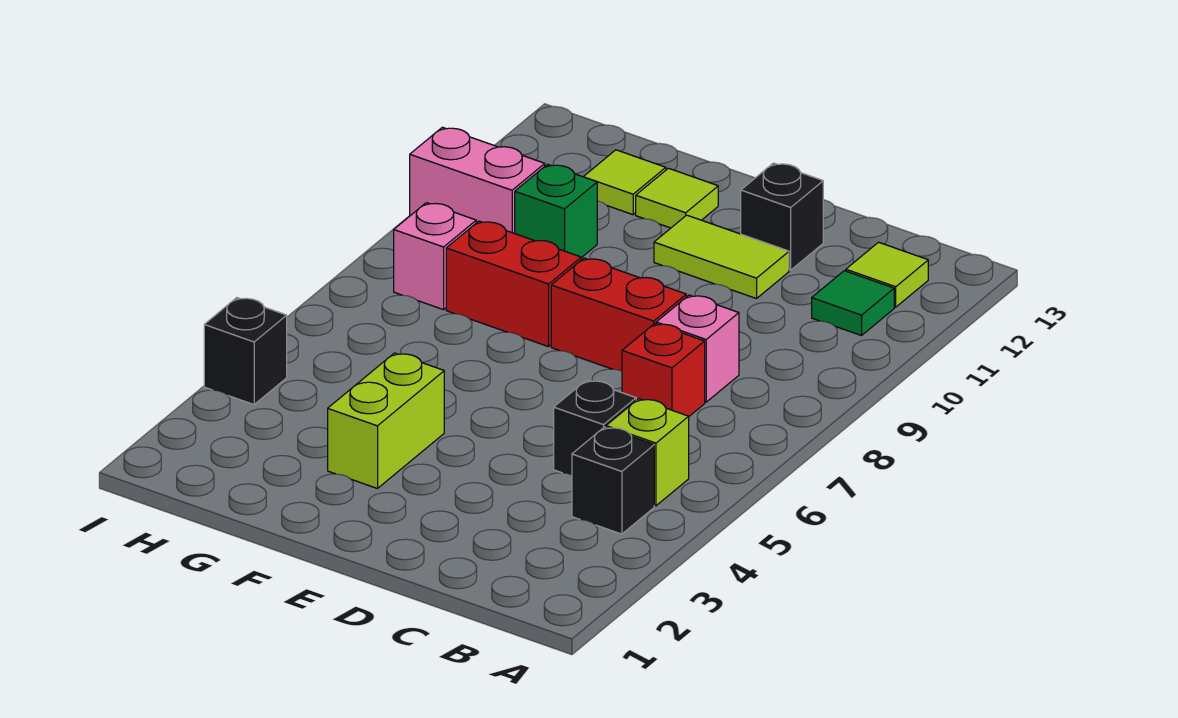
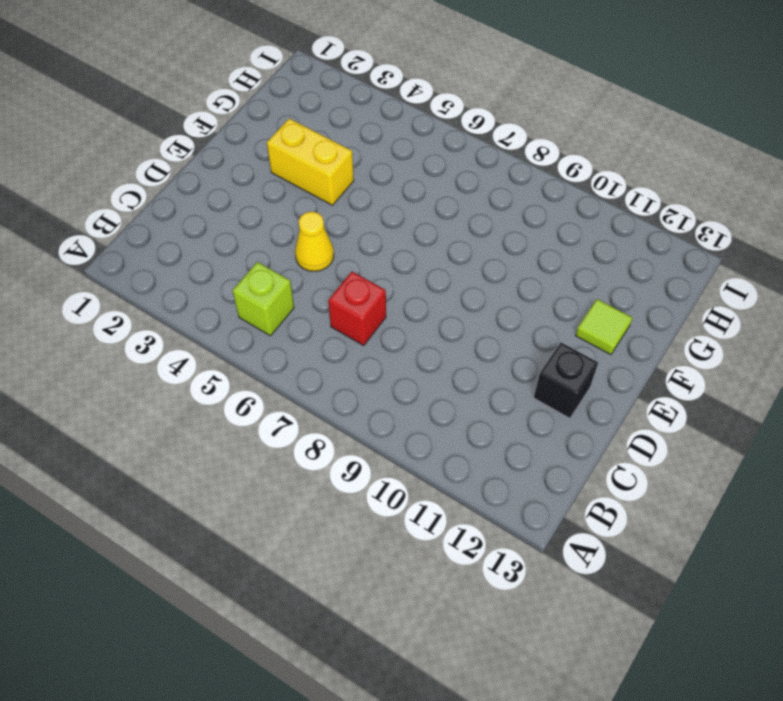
yellow cone D5 level 1 -> none
yellow brick F3:F4 level 1 -> lime brick F3:F4 level 1
none -> black brick B4 level 1
none -> green tile B11 level 1
none -> lime tile B12 level 1

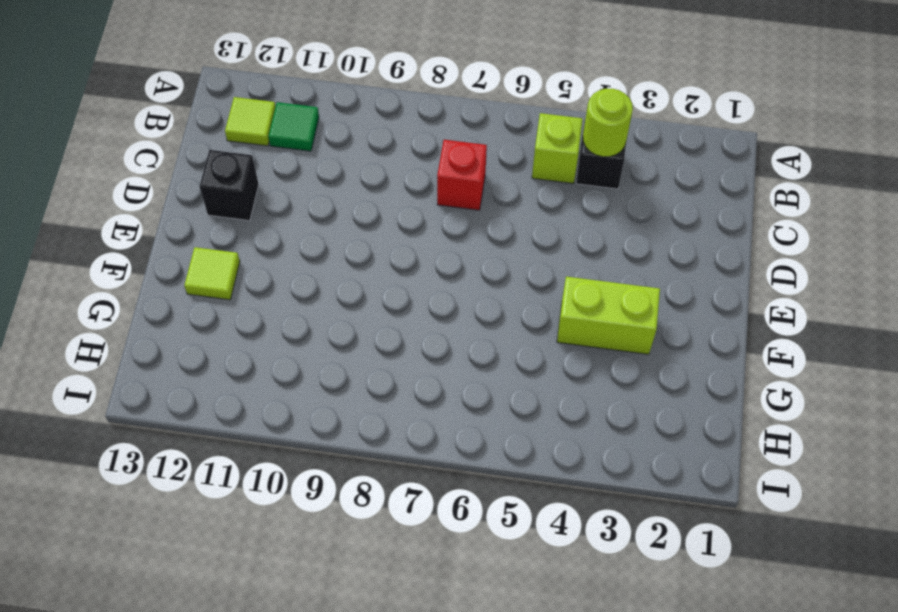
lime round brick B4 level 2 -> none
none -> black brick C5 level 1
none -> pink brick C8 level 1
none -> red brick D8:E8 level 1

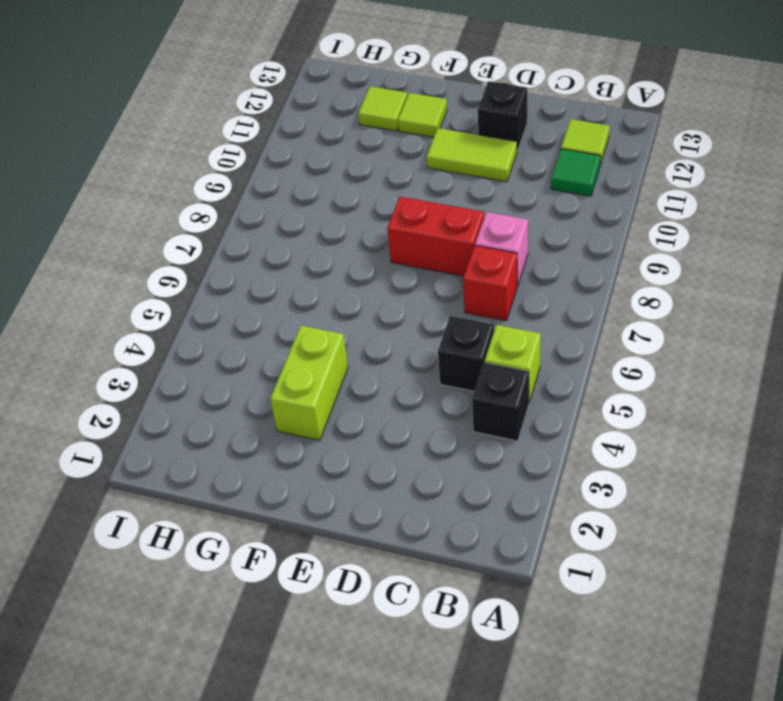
none -> red brick F8:G8 level 1
none -> green brick G10 level 1
none -> pink brick H8 level 1

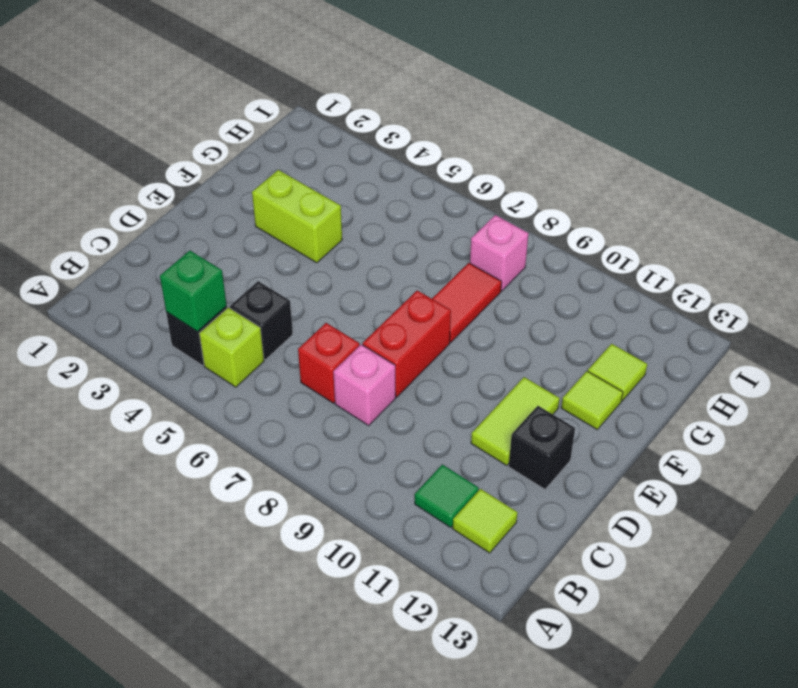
green brick B4 level 2 -> green brick G10 level 1
red tile F8:G8 level 1 -> red brick F8:G8 level 1
none -> pink brick H10:I10 level 1
none -> black brick I4 level 1

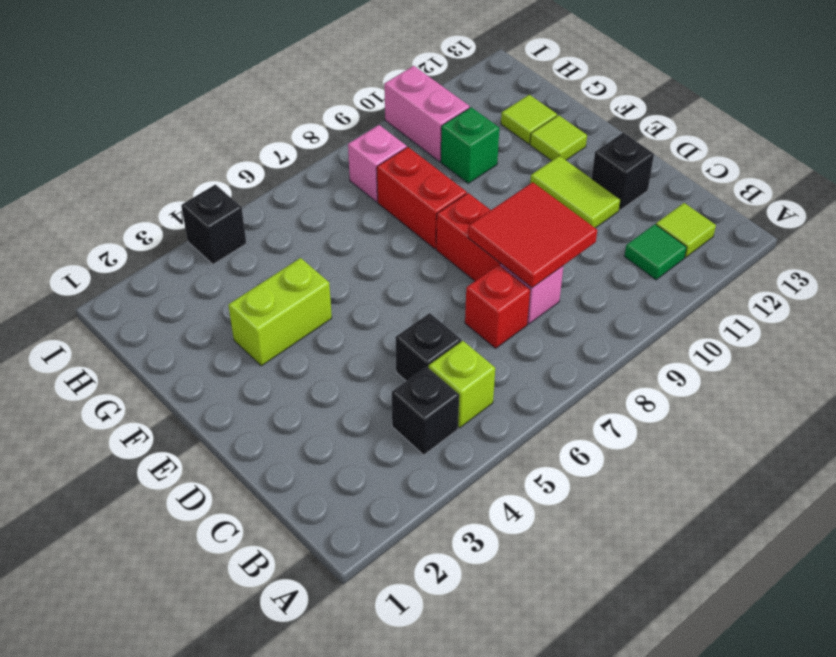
red tile C8:D9 level 2 -> none

